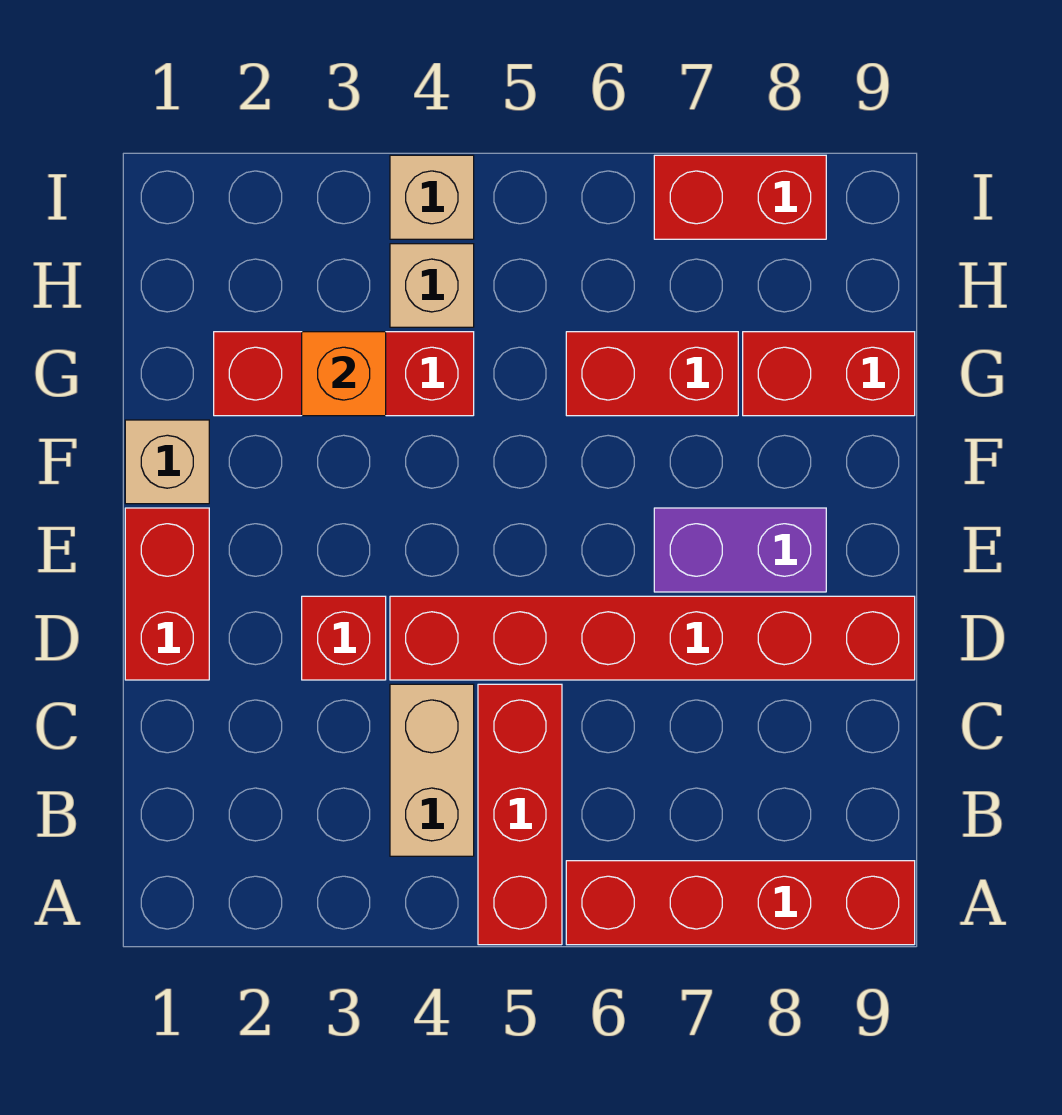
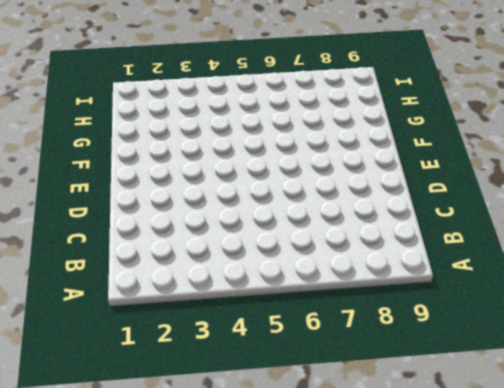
none -> red brick A5:C5 level 1
none -> red brick A6:A9 level 1
none -> tan brick B4:C4 level 1

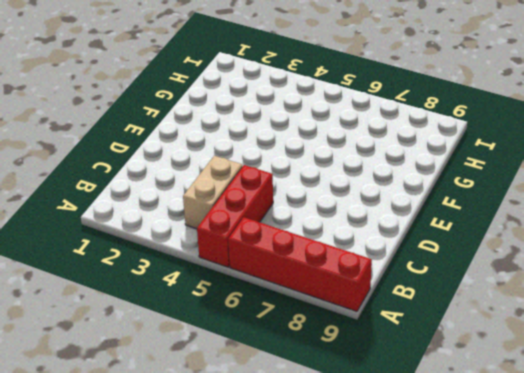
none -> red brick D1:E1 level 1
none -> red brick D3 level 1
none -> red brick D4:D9 level 1

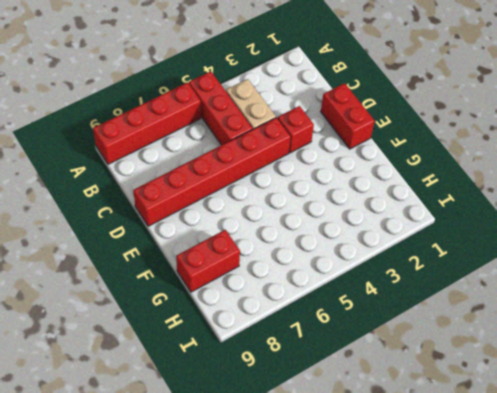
none -> purple brick E7:E8 level 1
none -> tan brick F1 level 1
none -> red brick G2:G4 level 1

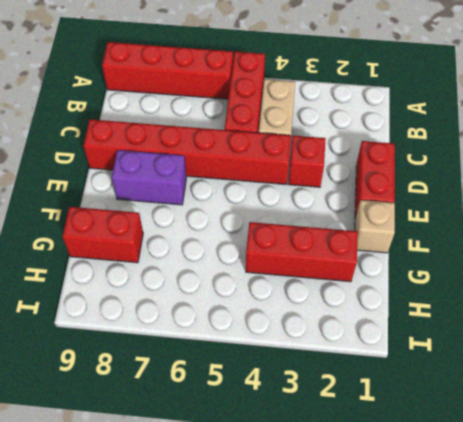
none -> red brick G6:G7 level 1
none -> tan brick H4 level 1
none -> tan brick I4 level 1

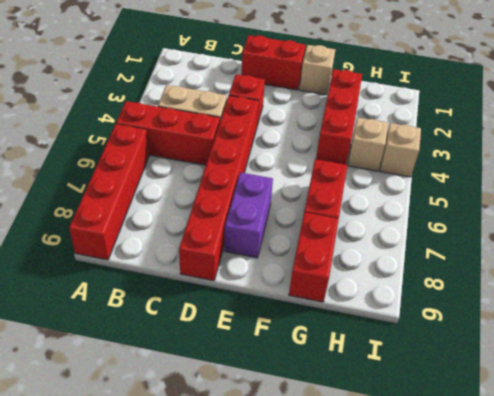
none -> red brick I7:I8 level 1
none -> orange brick G3 level 2

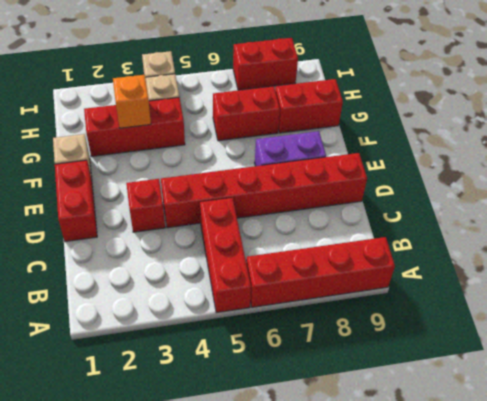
none -> tan brick B4:C4 level 1

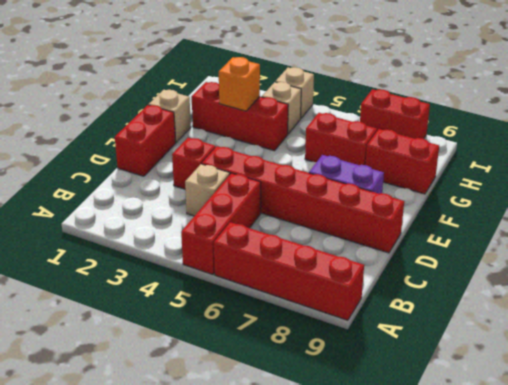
tan brick C4 level 1 -> tan brick B4:C4 level 1

